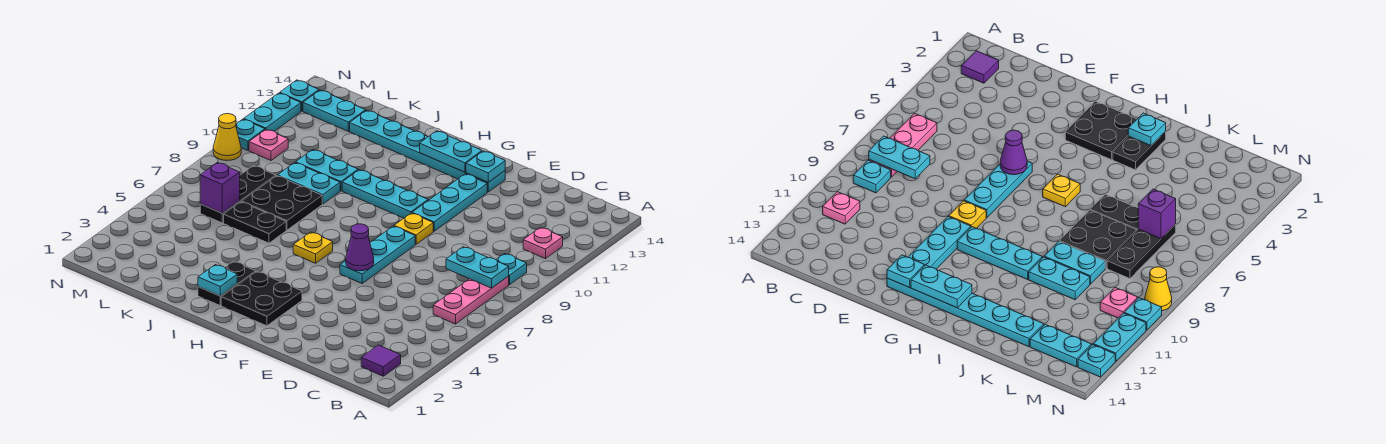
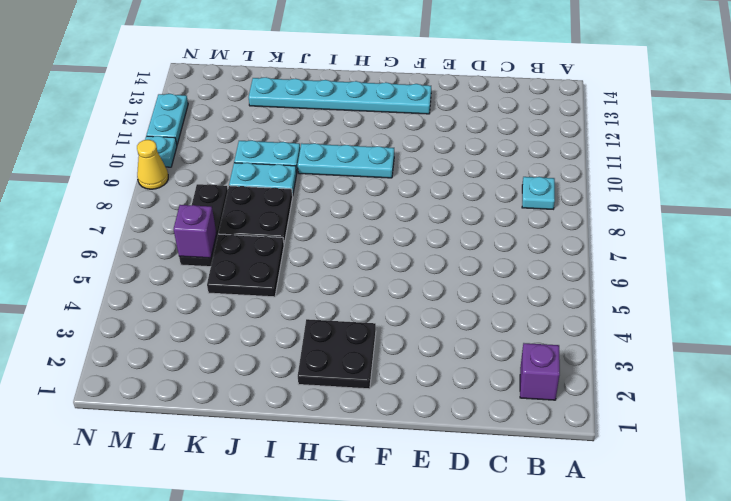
purple brick B2 level 1 -> purple tile B2 level 1
black plate J5:K6 level 1 -> black plate J6:K6 level 1
none -> pink plate B6:B8 level 1
none -> pink plate B11 level 1
none -> cyan plate F6:F8 level 1

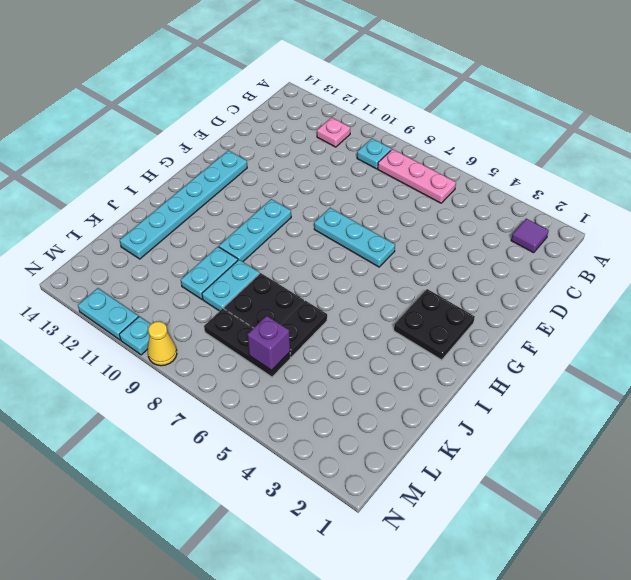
none -> yellow plate F9 level 1
none -> cyan plate F10:F12 level 1
none -> yellow plate H6 level 1

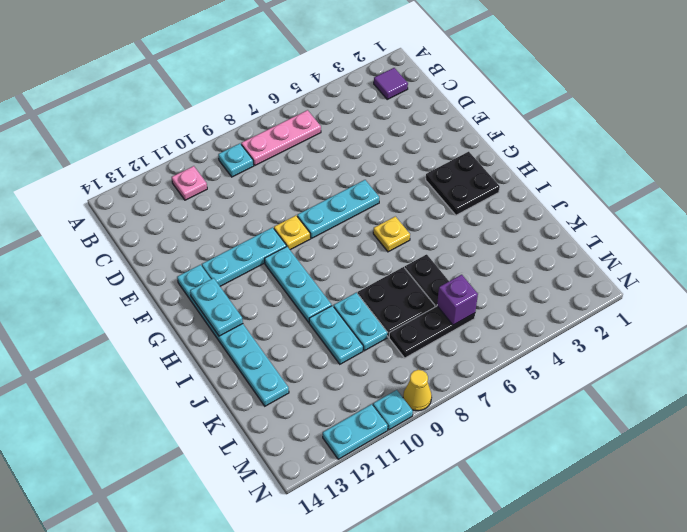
none -> black plate I2:I3 level 1
none -> cyan plate L13:M13 level 1
none -> pink plate M10 level 1

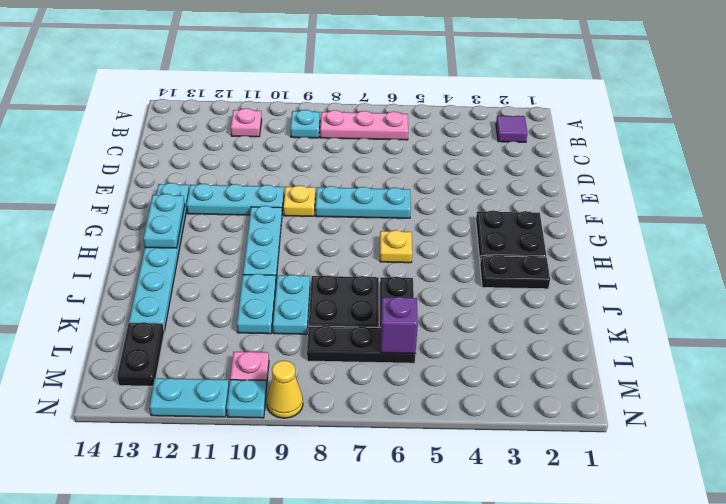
black plate L13:M13 level 1 -> cyan plate L13:M13 level 1
none -> cyan plate N13 level 1
none -> cyan plate B8:C8 level 2
none -> purple cone F6 level 2

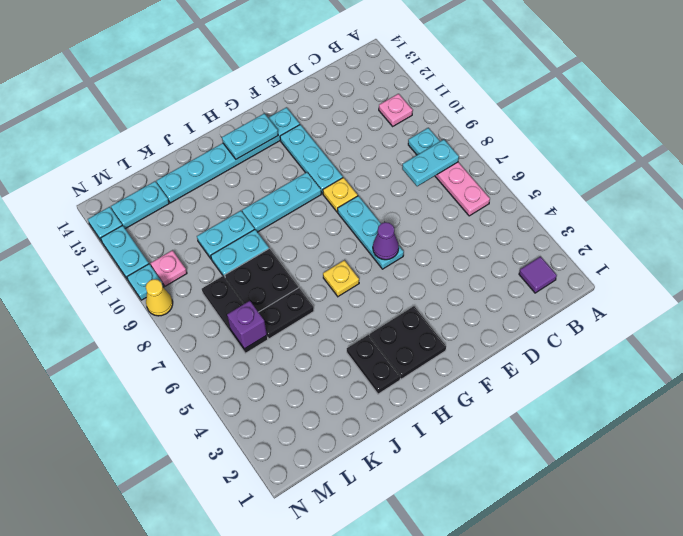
none -> cyan plate F13 level 2
none -> cyan plate I2 level 2

